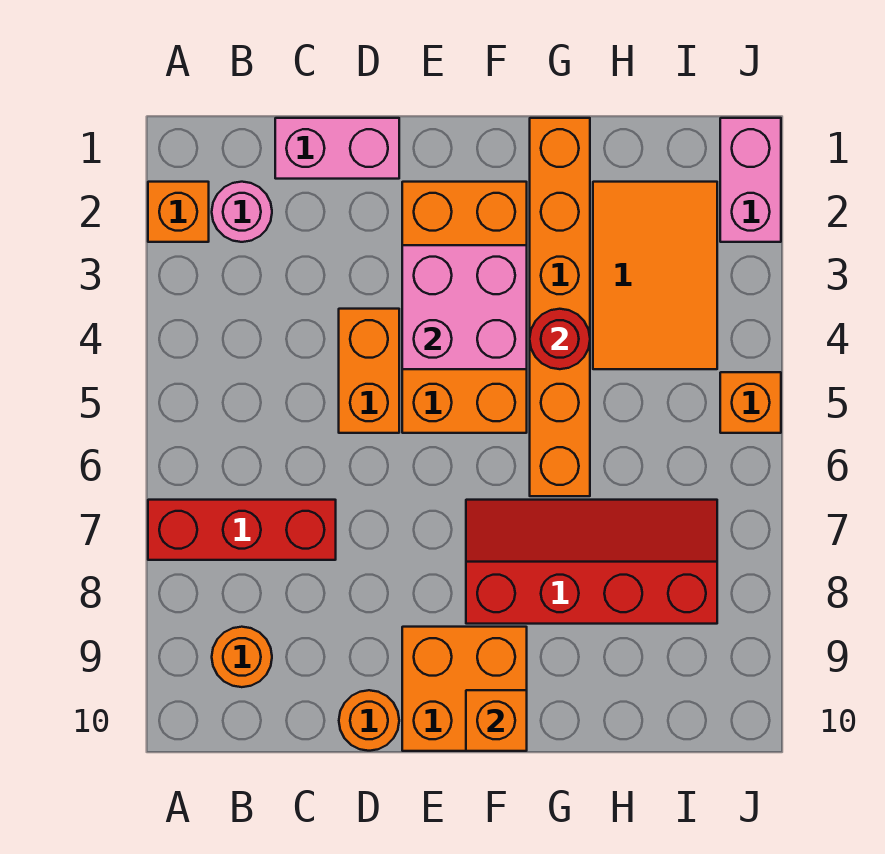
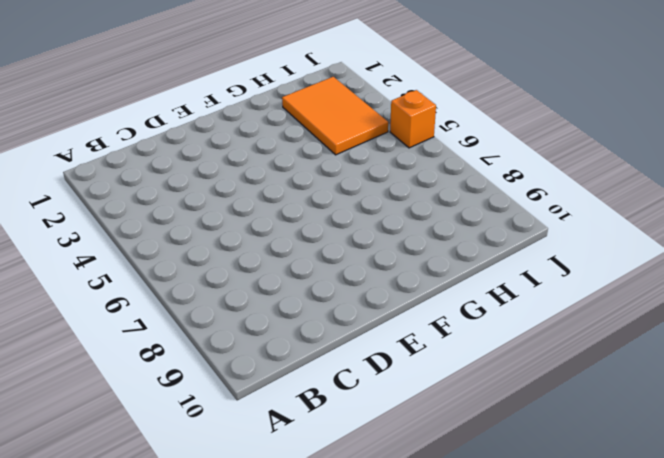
none -> orange brick A2 level 1
none -> red brick A7:C7 level 1
none -> pink round brick B2 level 1

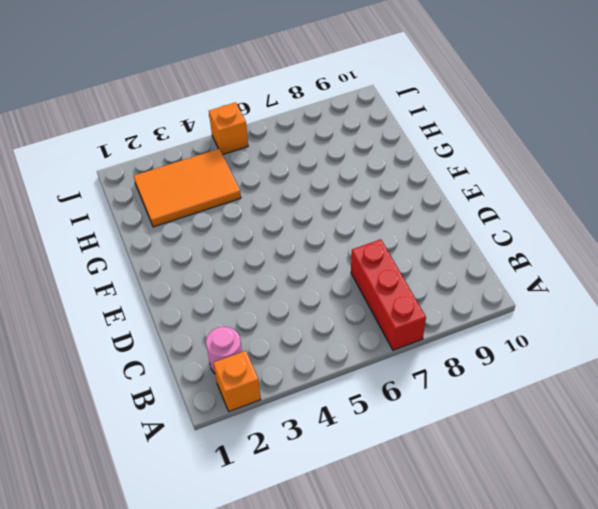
none -> orange round brick B9 level 1
none -> pink brick C1:D1 level 1
none -> orange brick D4:D5 level 1

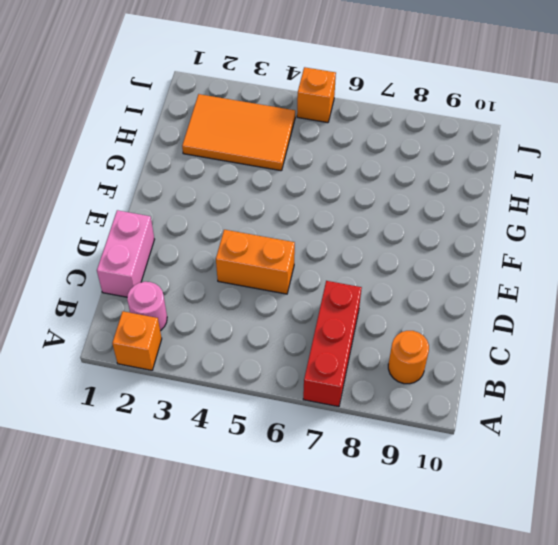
none -> orange round brick D10 level 1
none -> orange brick E2:F5 level 1
none -> orange brick E9:F10 level 1

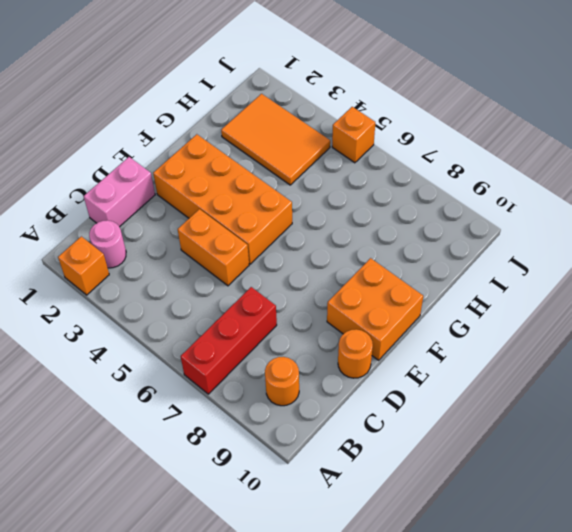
none -> red slope F7:I8 level 1 top 8
none -> orange brick G1:G6 level 1
none -> pink brick J1:J2 level 1

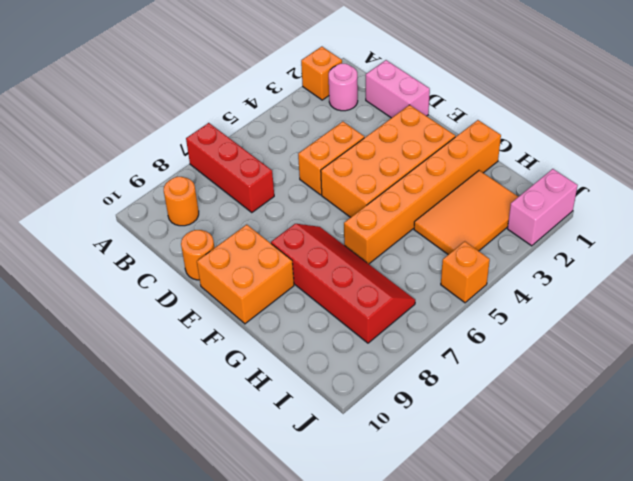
none -> pink brick E3:F4 level 2
none -> orange brick F10 level 2
none -> red round brick G4 level 2

